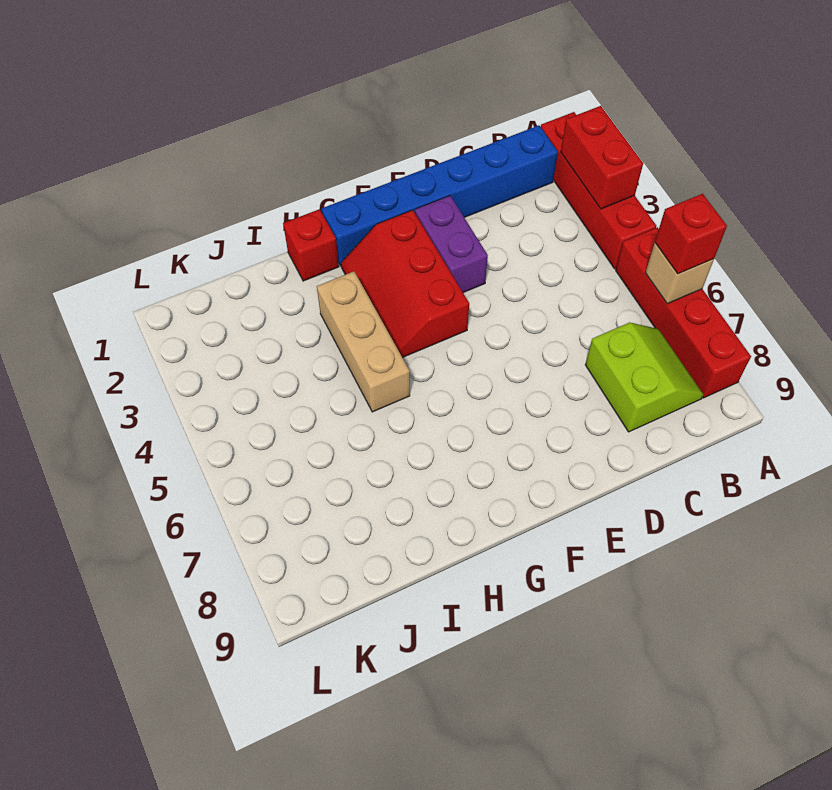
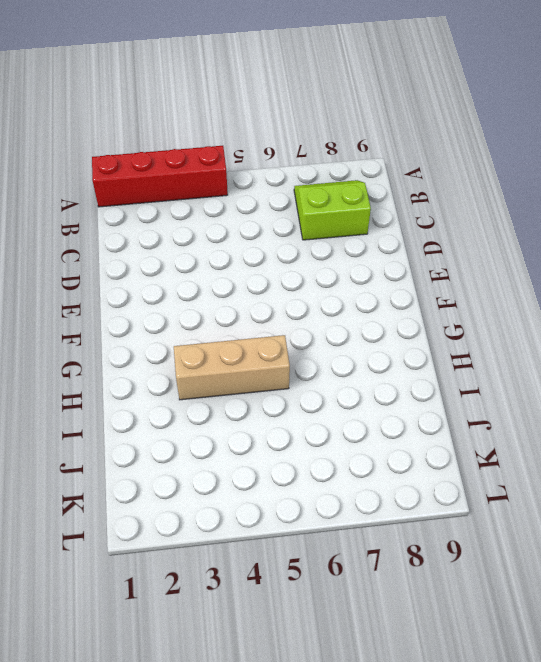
none -> red brick A5:A8 level 1
none -> blue brick B1:G1 level 1

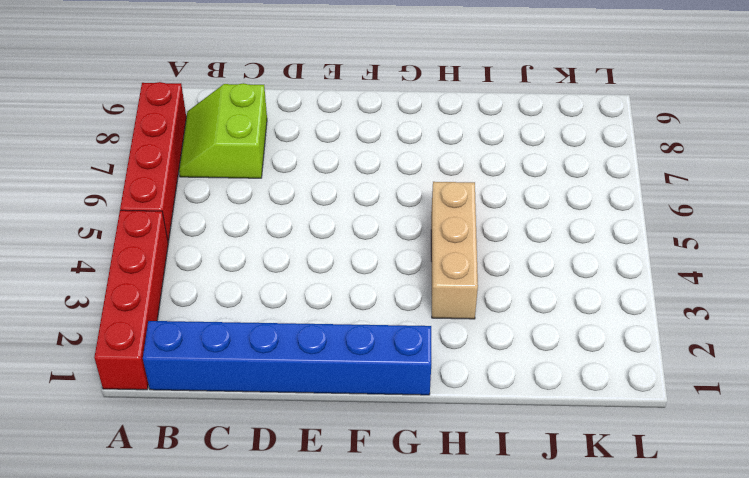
none -> purple brick E2:E3 level 1
none -> red slope F2:G4 level 1 top F

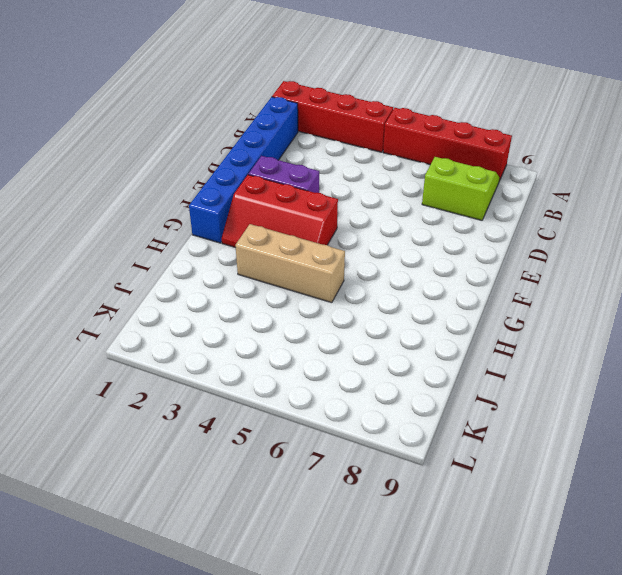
none -> red brick H1 level 1
none -> red brick A2:A3 level 2

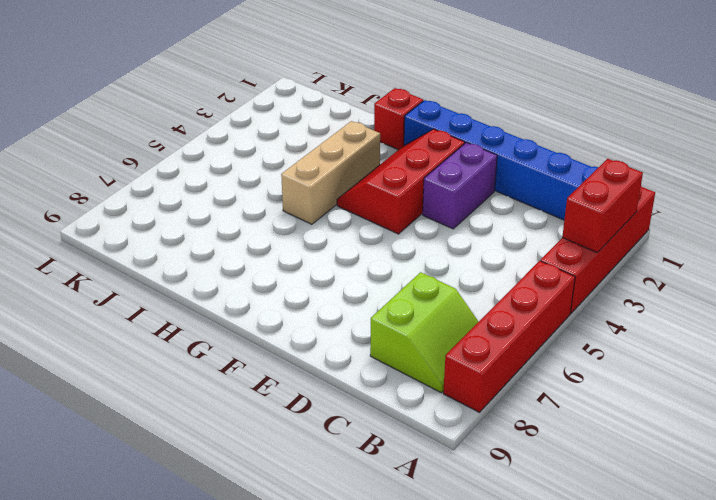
none -> tan brick A6 level 2
none -> red brick A6 level 3

